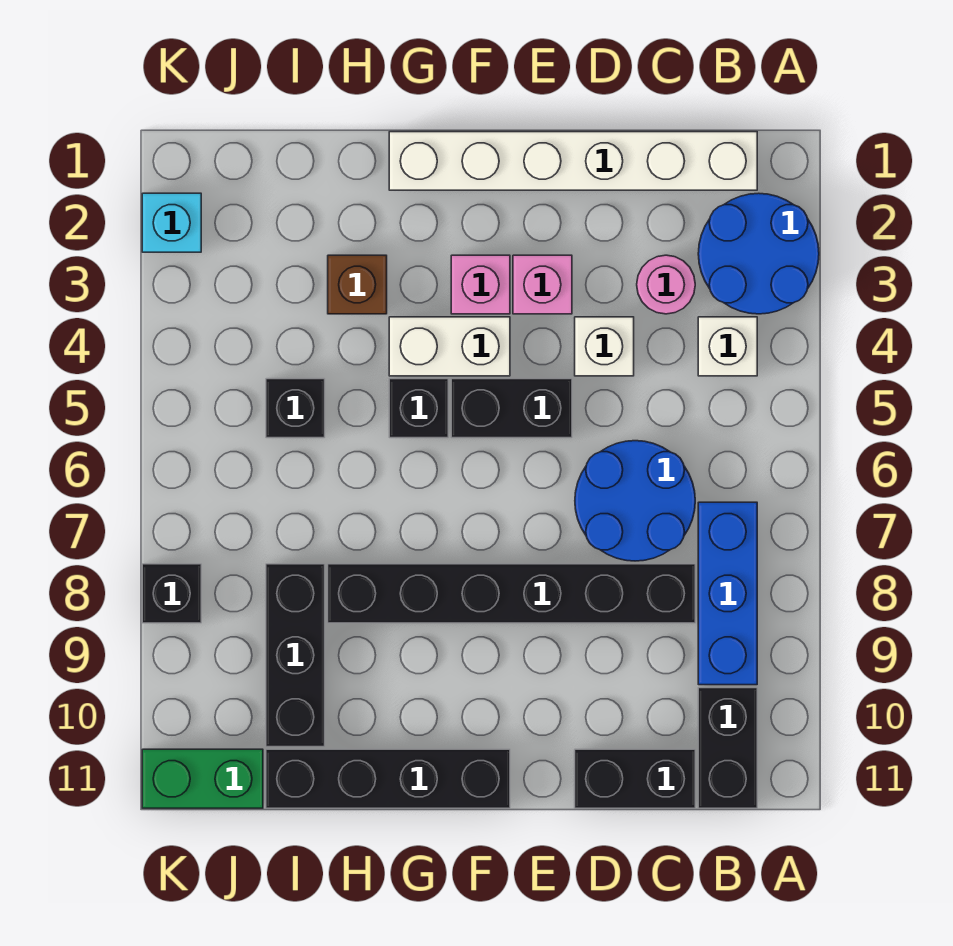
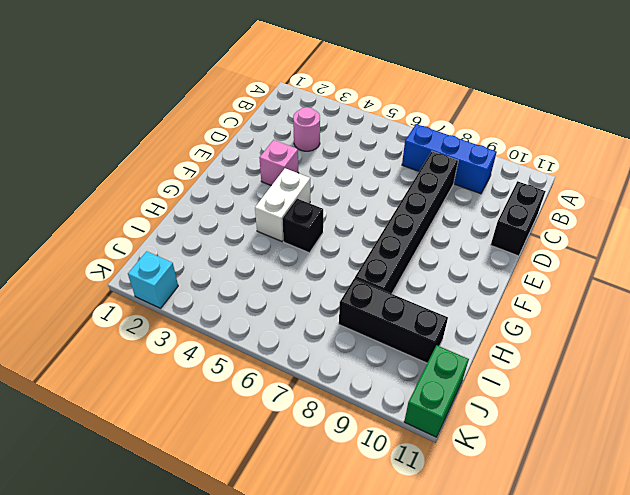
none -> blue round brick A2:B3 level 1
none -> white brick B1:G1 level 1
none -> white brick B4 level 1

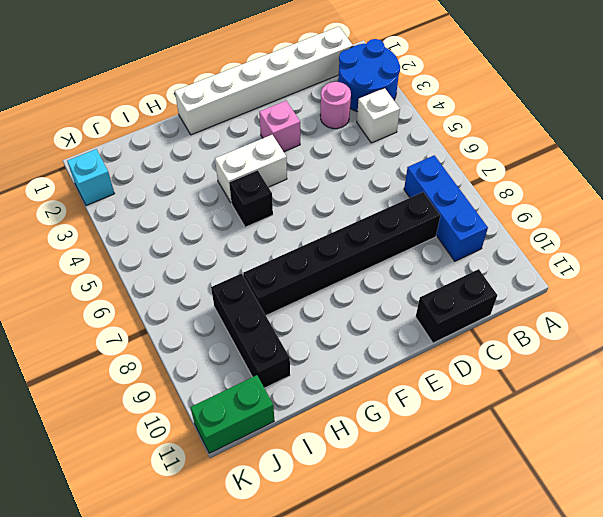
none -> black brick B10:B11 level 1
none -> blue round brick C6:D7 level 1
none -> white brick D4 level 1

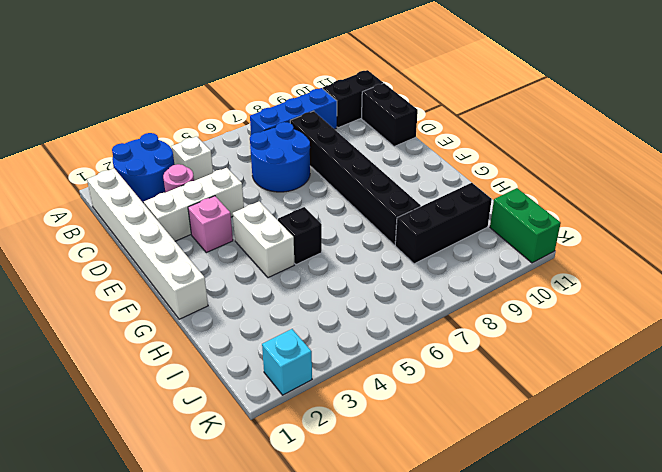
white brick D2:D4 level 1 -> white brick D4 level 1
none -> black brick E5:F5 level 1
none -> pink brick F3 level 1
none -> black brick F11:I11 level 1

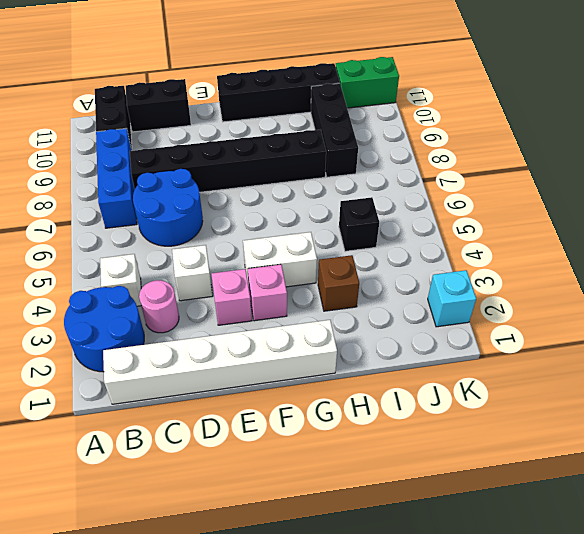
none -> black brick E5:F5 level 1
none -> black brick G5 level 1
none -> black brick K8 level 1

